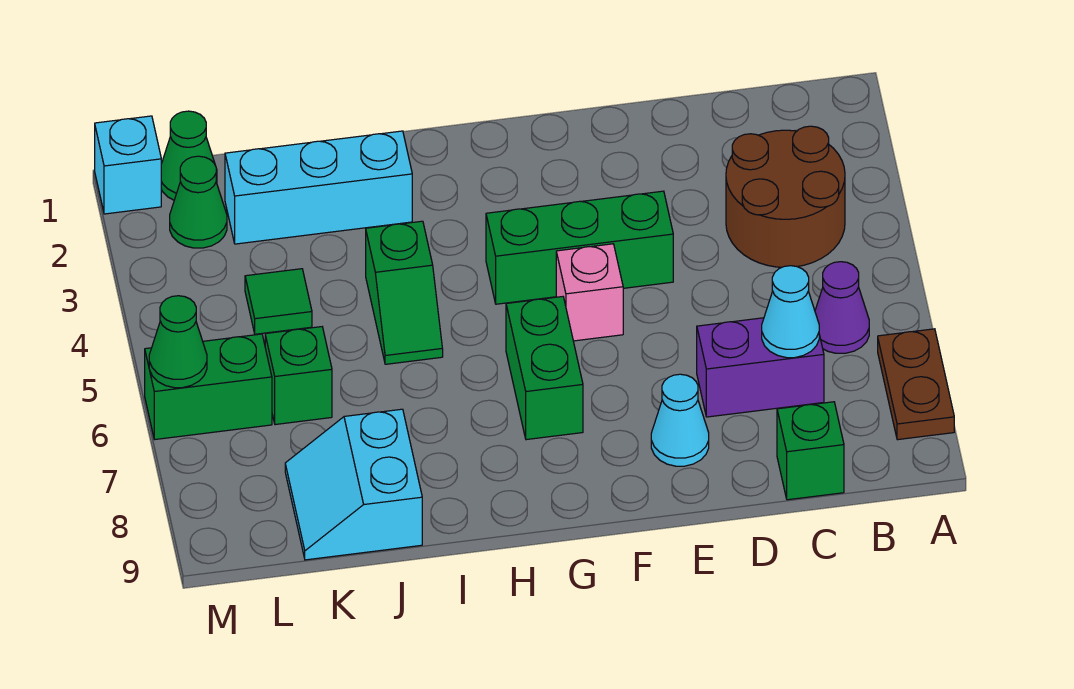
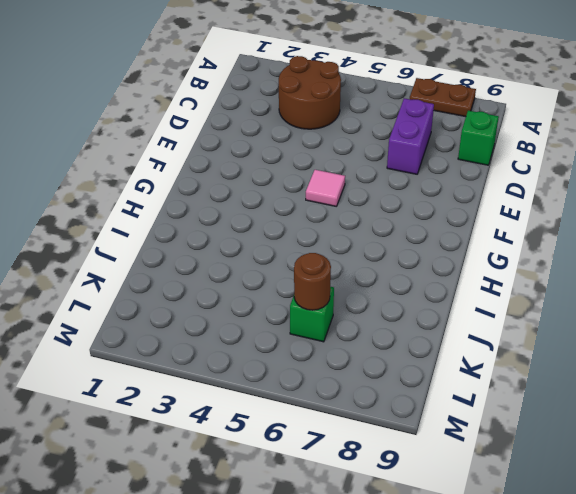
pink tile F5 level 1 -> pink brick F5 level 1
brown round brick K6 level 2 -> none
none -> purple cone B6 level 1
none -> green brick E4:G4 level 1
none -> cyan cone E8 level 1

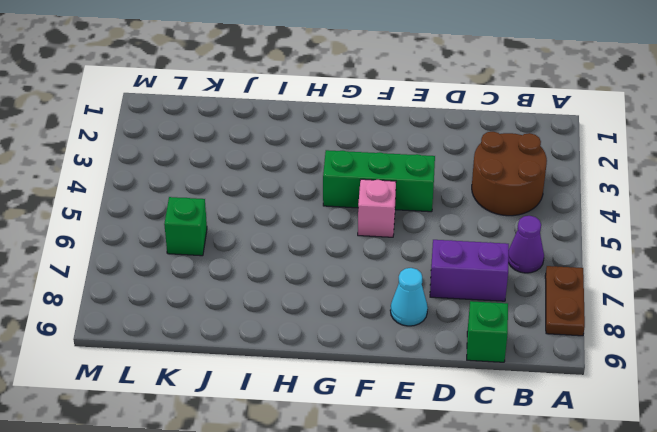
none -> green brick G6:G7 level 1
none -> cyan brick I2:K2 level 1
none -> green slope I4:I5 level 1 top 4

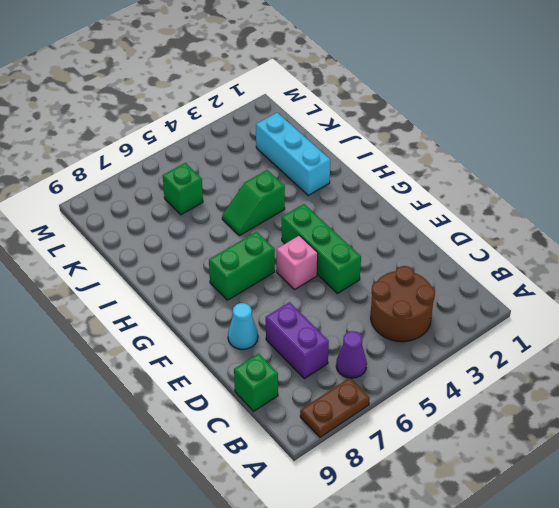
none -> cyan slope J8:K9 level 1 top J
none -> green tile K4 level 1
none -> green cone L1 level 1

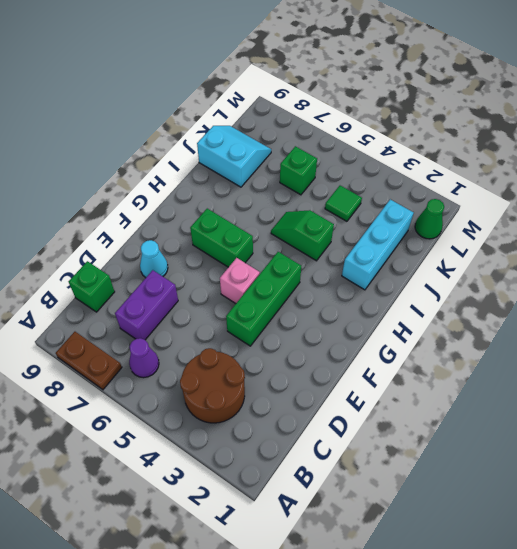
none -> green cone L2 level 1
none -> green brick L6:M6 level 1
none -> cyan brick M1 level 1

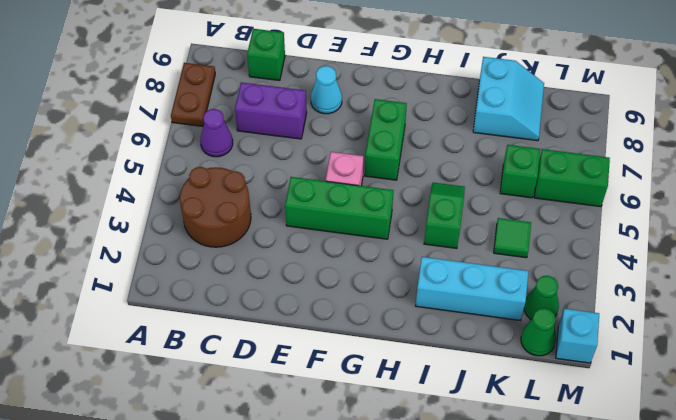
none -> cyan cone C7 level 2
none -> green cone M6 level 2

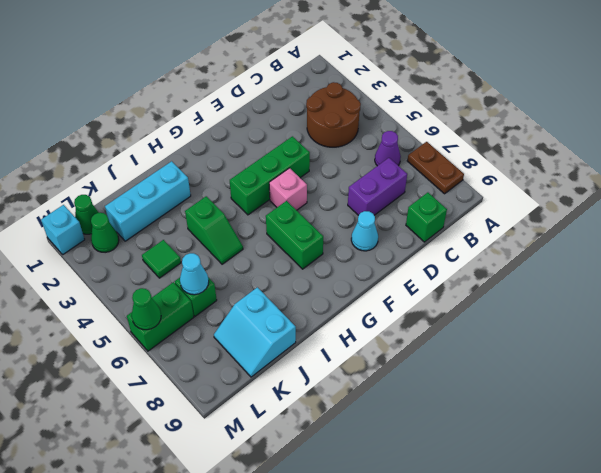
cyan cone K6 level 2 -> cyan cone C7 level 2

